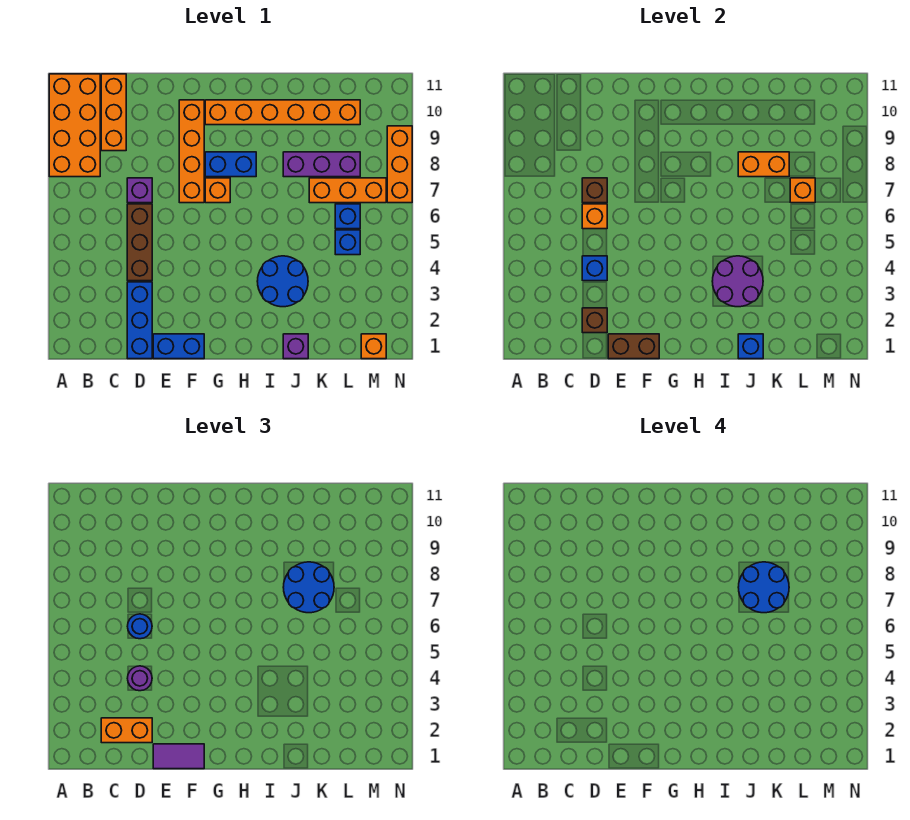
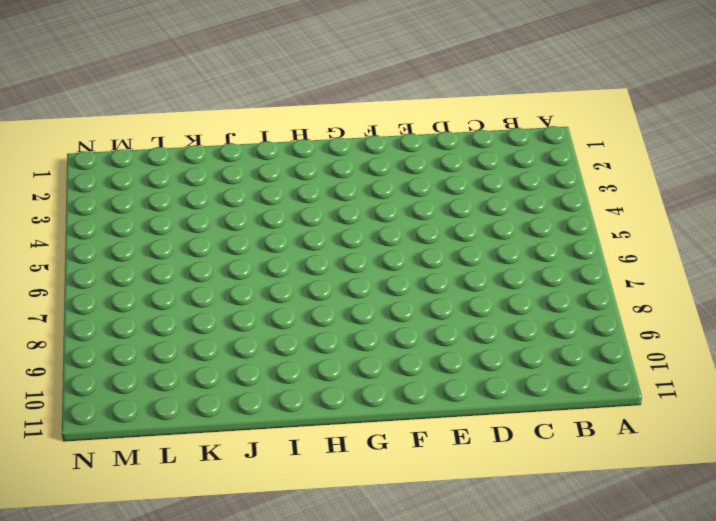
none -> orange brick A8:B11 level 1
none -> orange brick C9:C11 level 1
none -> blue brick D1:D3 level 1
none -> brown brick D4:D6 level 1

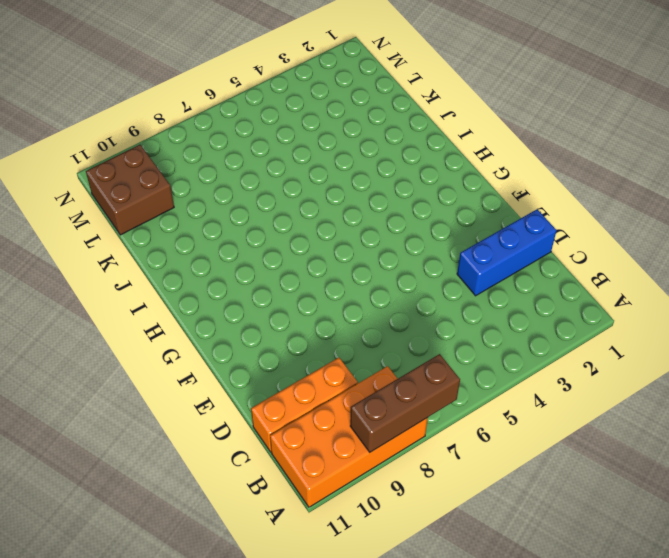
brown brick A7:A9 level 2 -> brown brick D4:D6 level 1
brown brick L10:M11 level 1 -> orange brick G10:L10 level 1
none -> purple brick D7 level 1
none -> blue brick E1:F1 level 1
none -> orange brick F7:F10 level 1
none -> orange brick G7 level 1

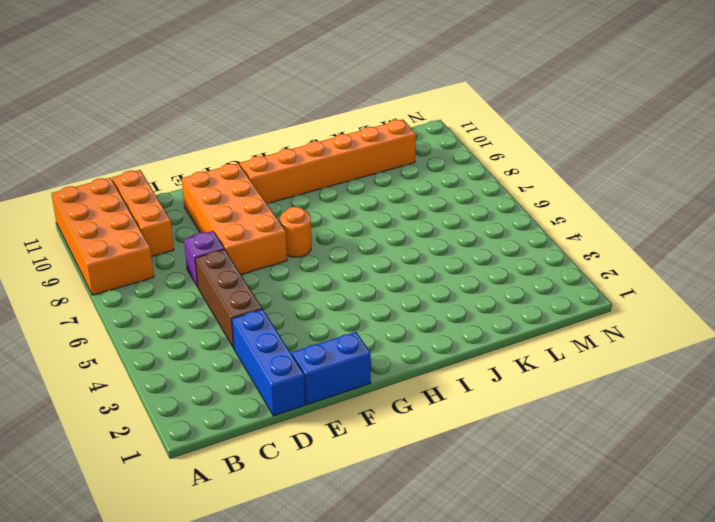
orange brick E7:F10 level 1 -> orange brick F7:F10 level 1
orange round brick G7 level 1 -> orange brick G7 level 1
none -> blue brick G8:H8 level 1
none -> blue round brick I3:J4 level 1
none -> purple brick J1 level 1
none -> purple brick J8:L8 level 1

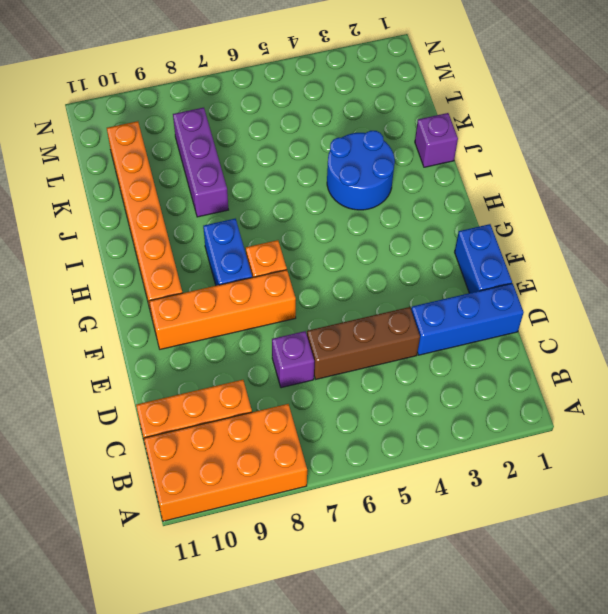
none -> orange brick K7:M7 level 1
none -> blue brick L5 level 1
none -> blue brick L6 level 1
none -> orange brick M1 level 1

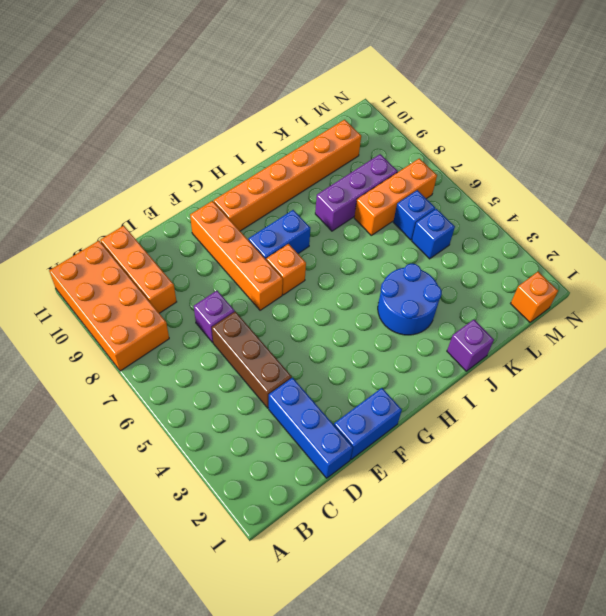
none -> orange brick N7:N9 level 1
none -> brown brick D2 level 2
none -> blue brick D4 level 2
none -> orange brick D6 level 2

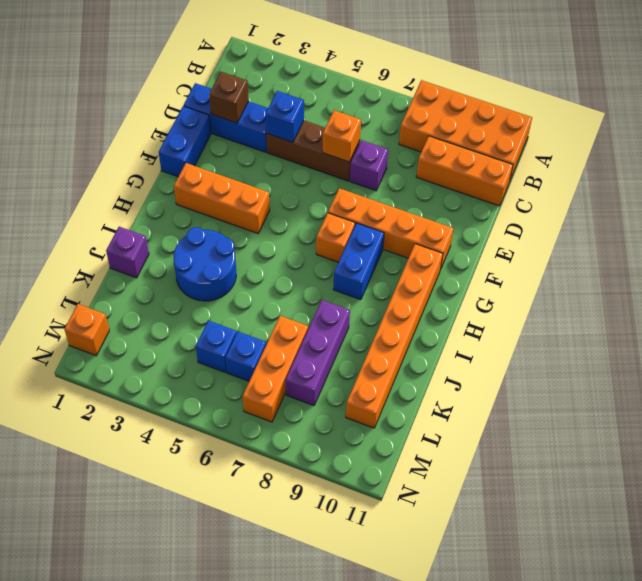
orange brick G2:G4 level 1 -> orange brick N7:N9 level 1
none -> brown brick D7 level 2
none -> brown brick E1:F1 level 2
none -> purple round brick I3:J4 level 2
none -> blue brick J1 level 2

